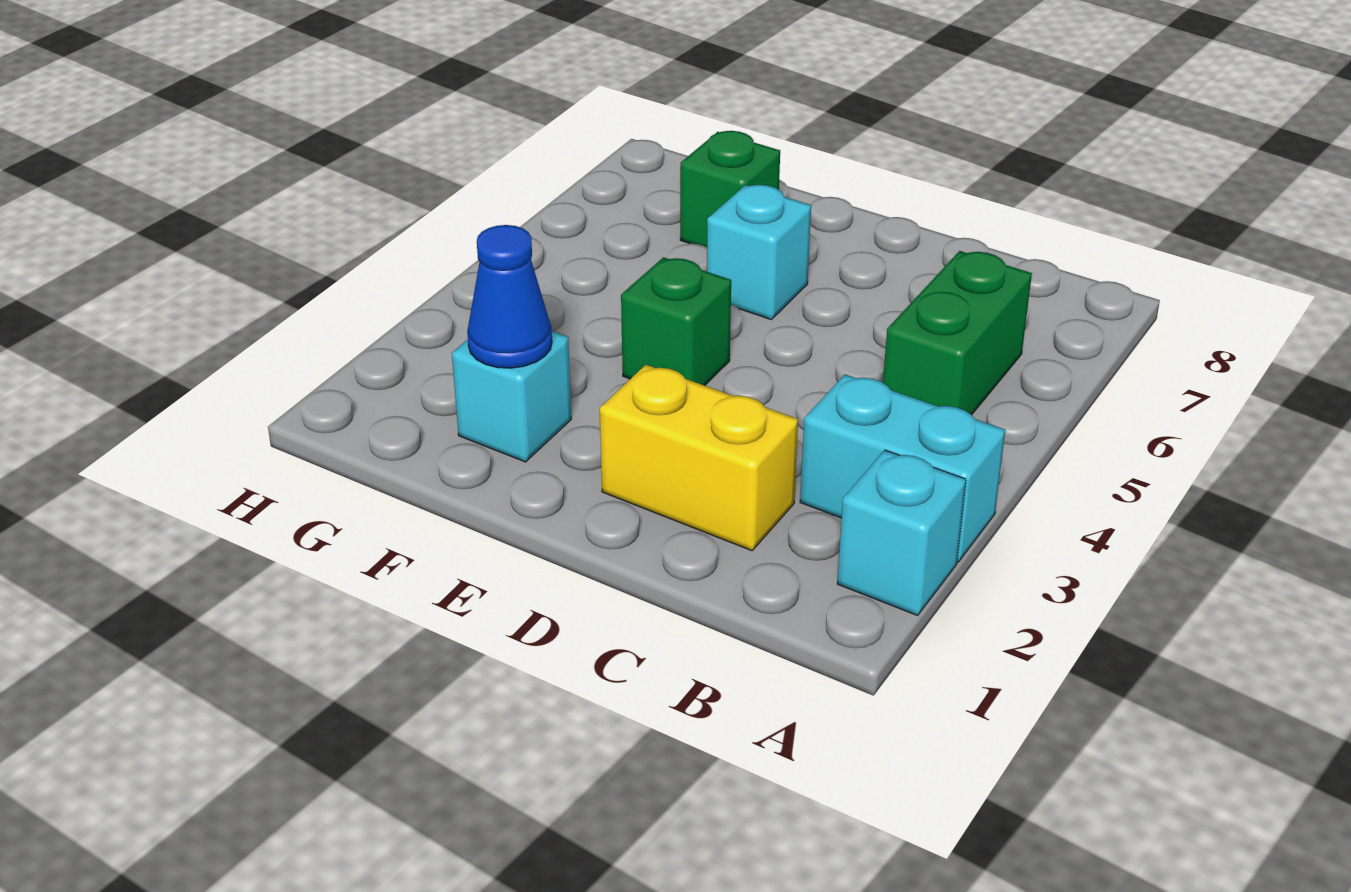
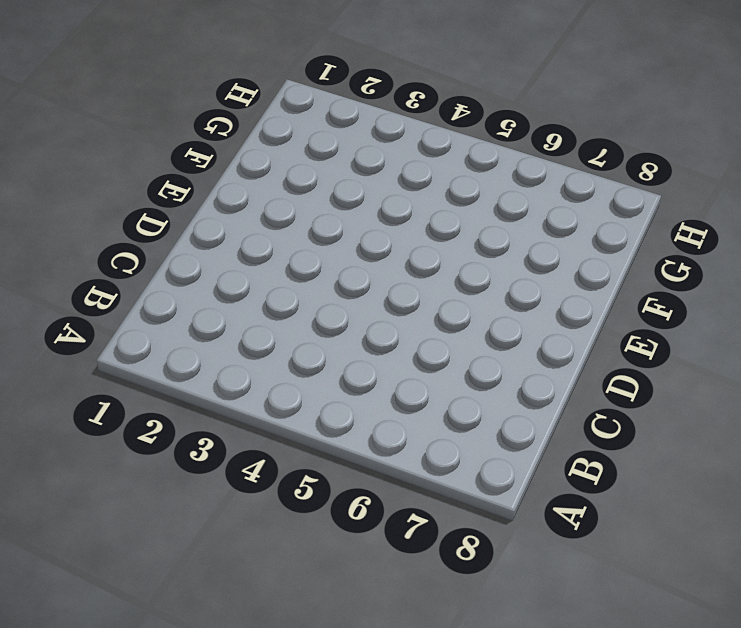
none -> cyan brick A2 level 1
none -> cyan brick A3:B3 level 1

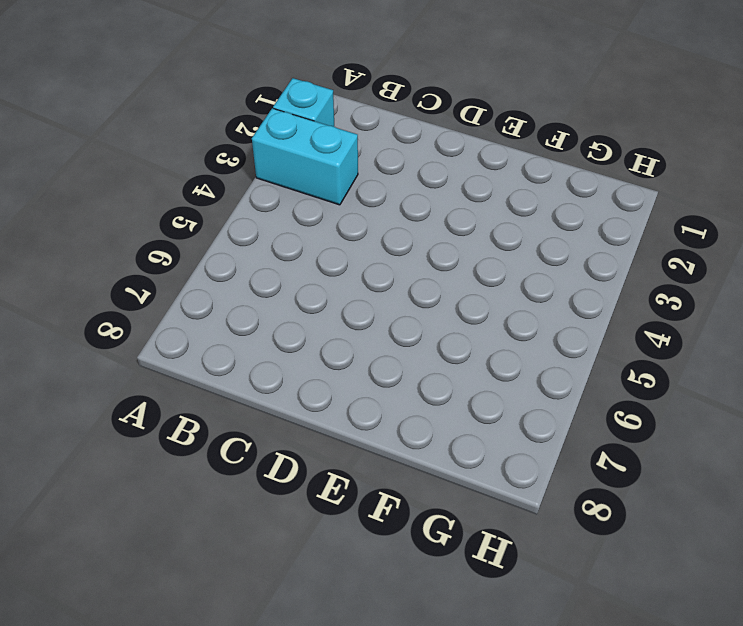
none -> green brick B5:B6 level 1
none -> yellow brick C2:D2 level 1

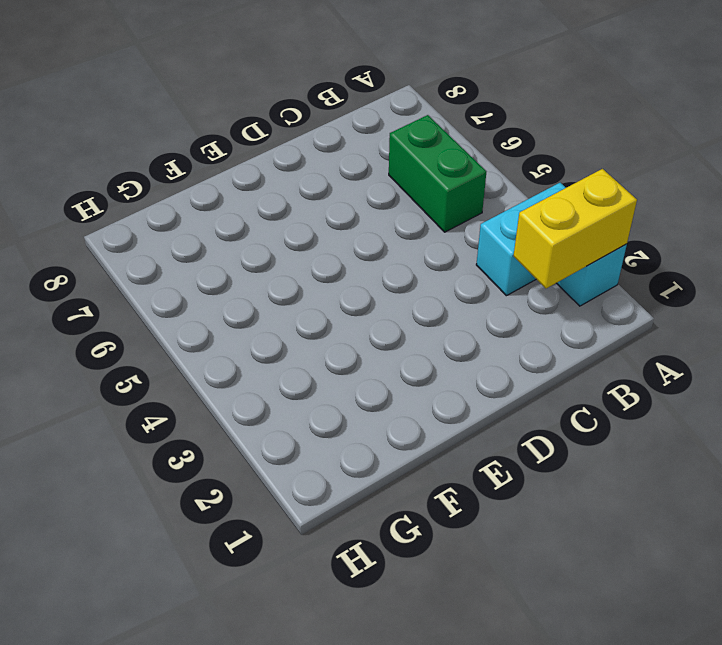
yellow brick A2:B2 level 2 -> yellow brick C2:D2 level 1
none -> green brick E4 level 1
none -> cyan brick E6 level 1

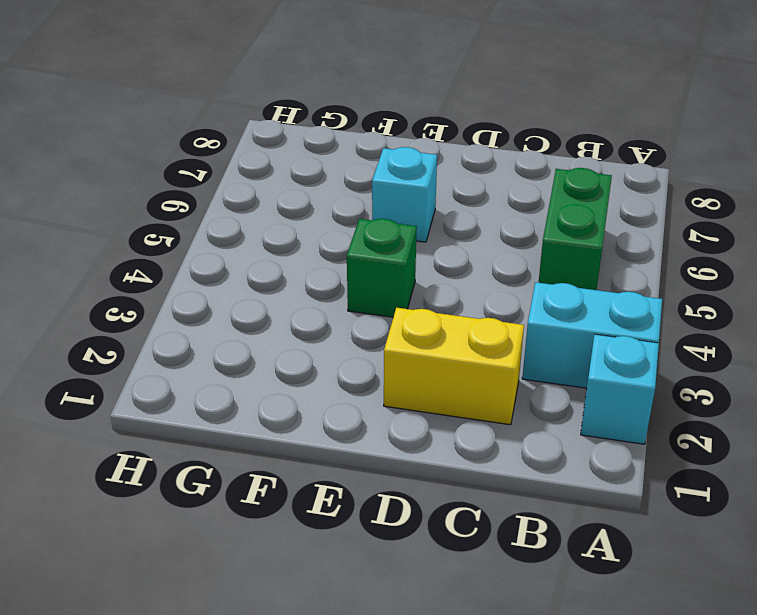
none -> cyan brick F2 level 1
none -> green brick F7 level 1

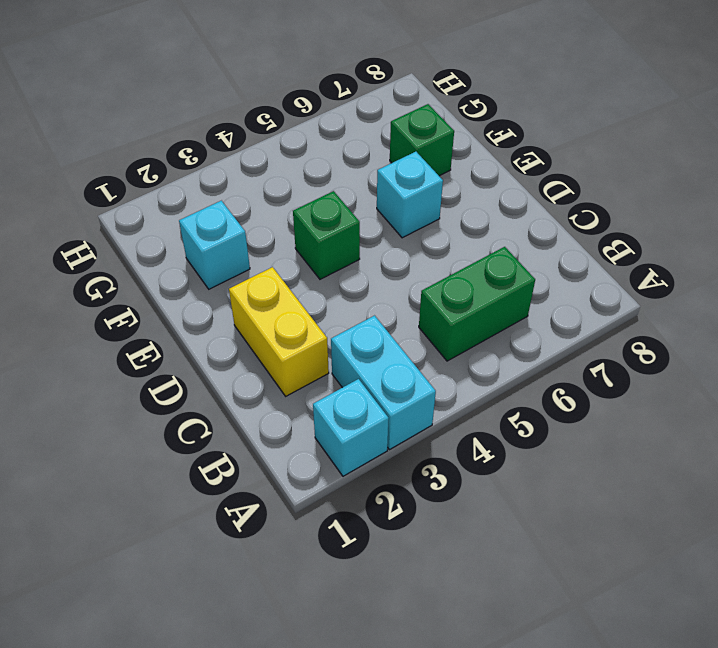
none -> blue cone F2 level 2

